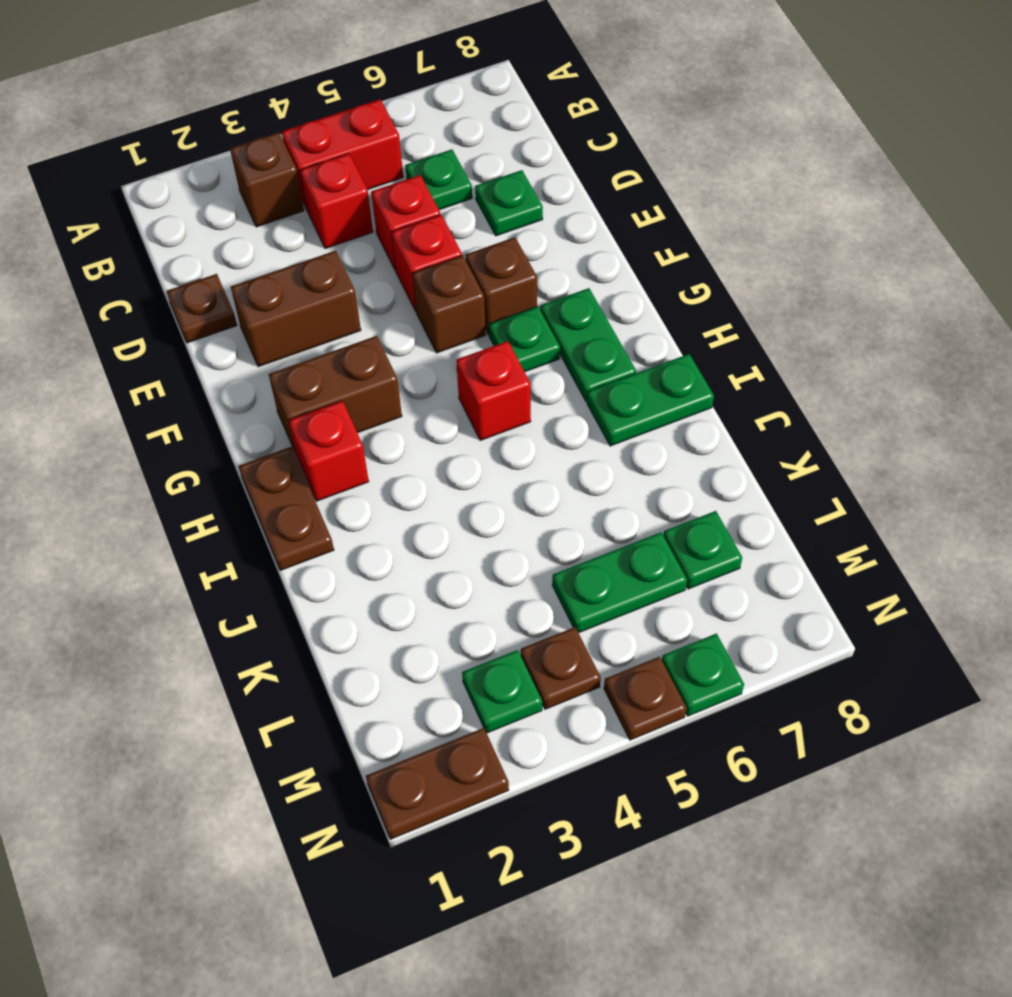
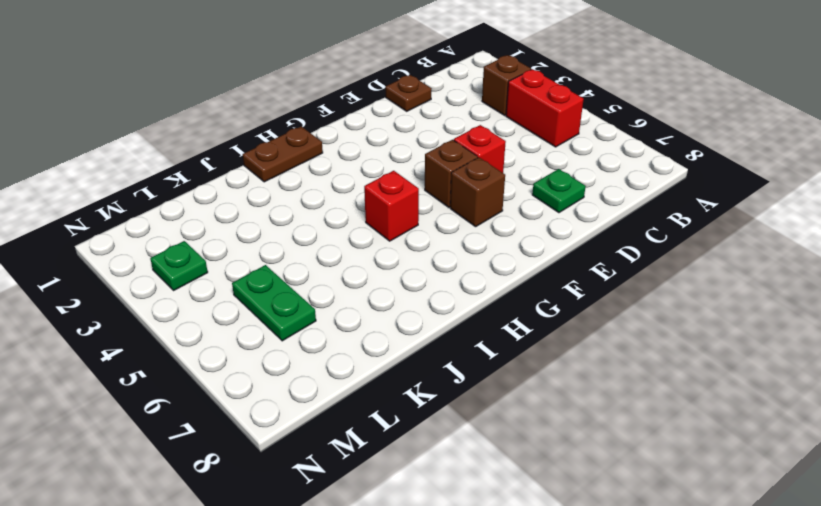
none -> red brick C4 level 1
none -> green plate C6 level 1
none -> red brick D5 level 1

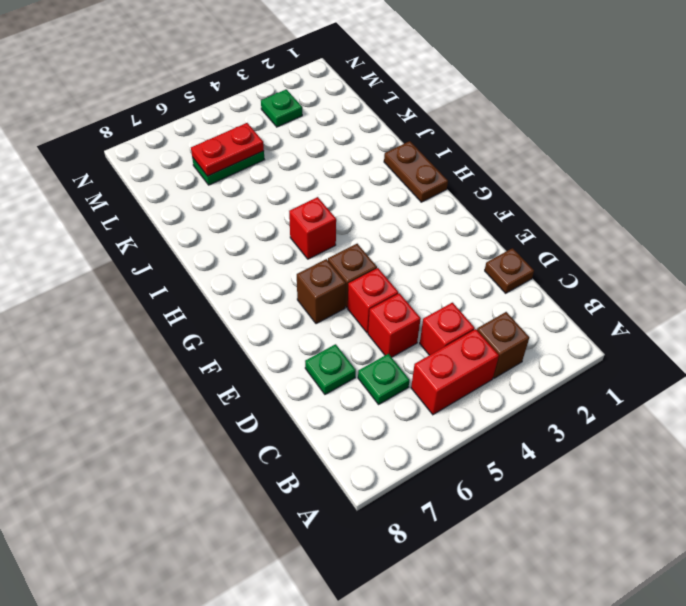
red plate L5:L6 level 2 -> none
none -> brown brick E2:E3 level 1
none -> brown brick G2:G3 level 1
none -> green plate G6 level 1

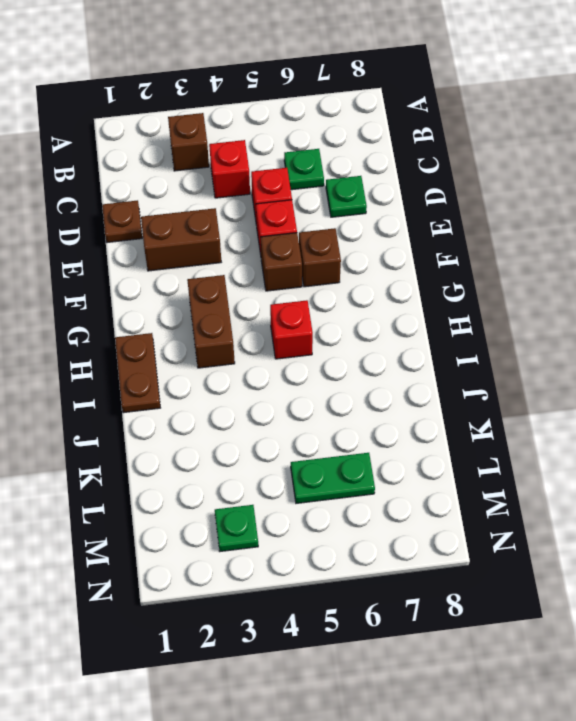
brown brick G3:H3 level 1 -> brown brick G2:G3 level 1
none -> red brick B4:B5 level 1
none -> green plate G6 level 1
none -> green plate G7:H7 level 1

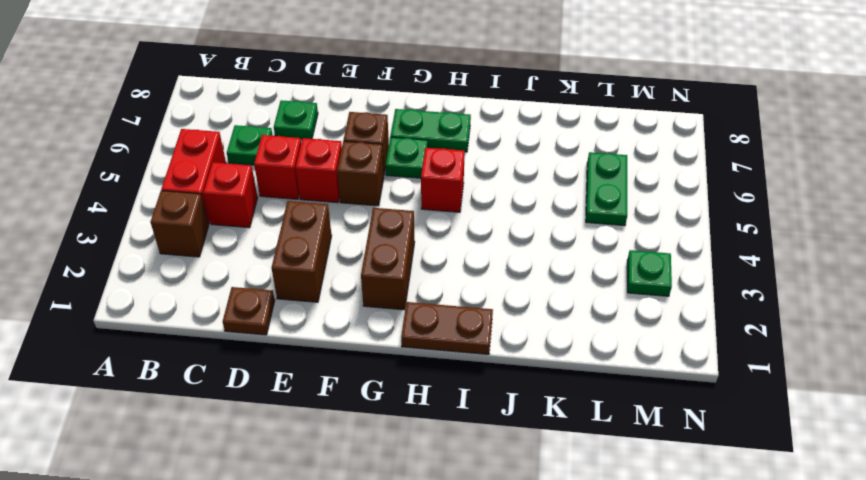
none -> red brick H2 level 1
none -> green plate I7:I8 level 1
none -> green plate L7 level 1

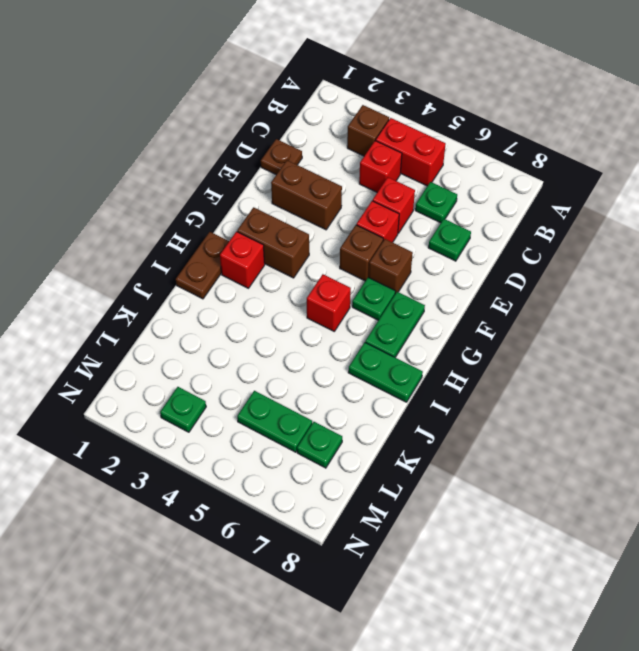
none -> brown plate M4 level 1
none -> brown plate N1:N2 level 1
none -> brown plate N5 level 1

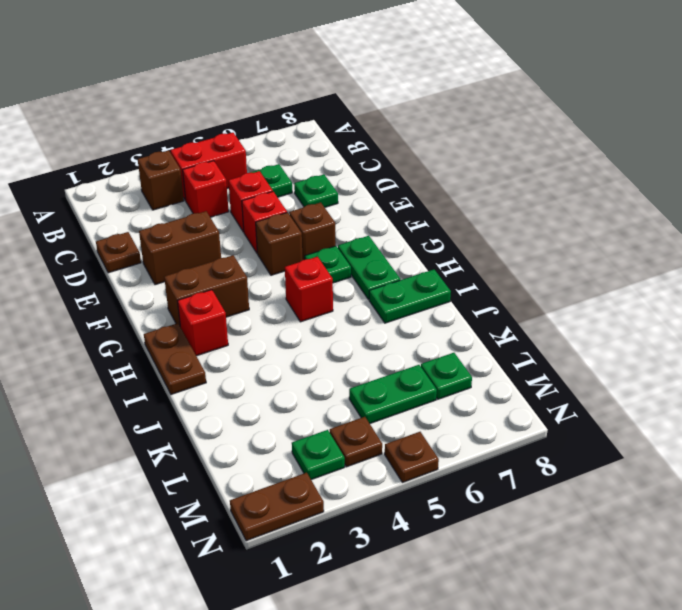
none -> green plate N6 level 1

